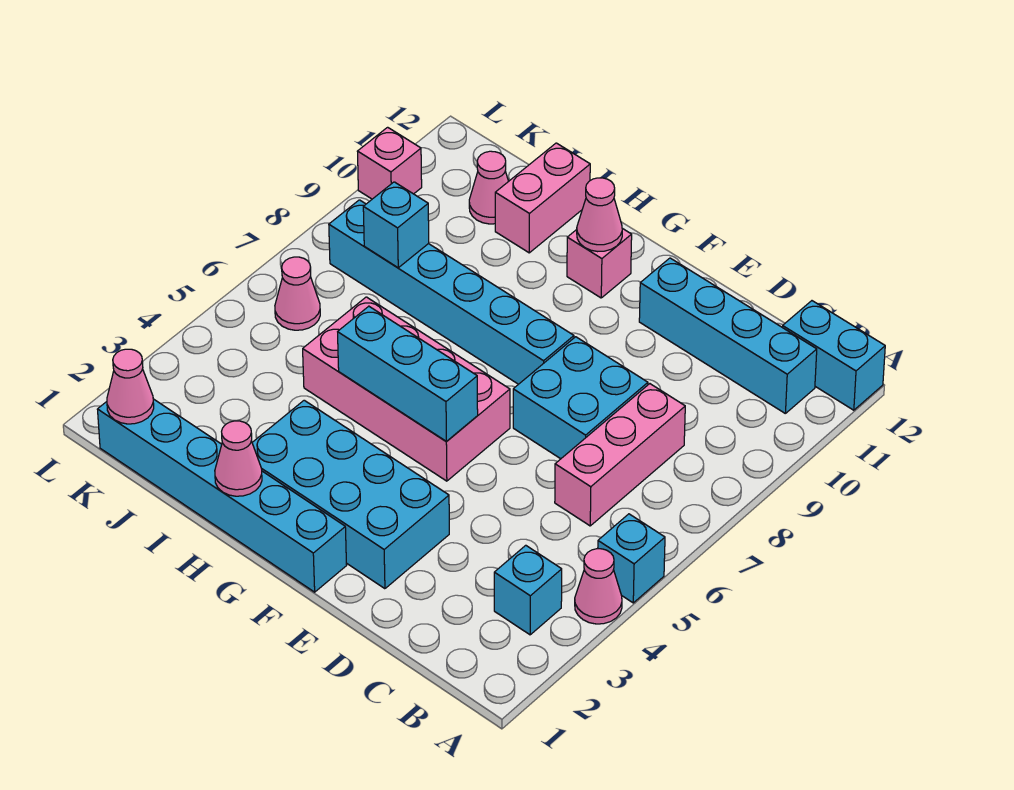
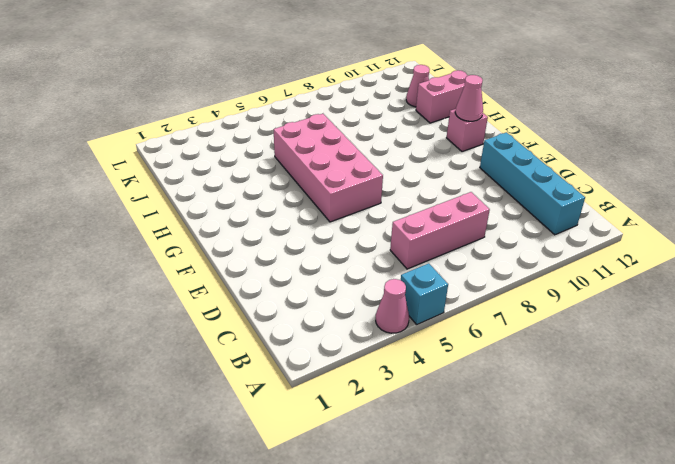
none -> cyan brick A12:B12 level 1
none -> cyan brick B3 level 1
none -> cyan brick D7:E8 level 1

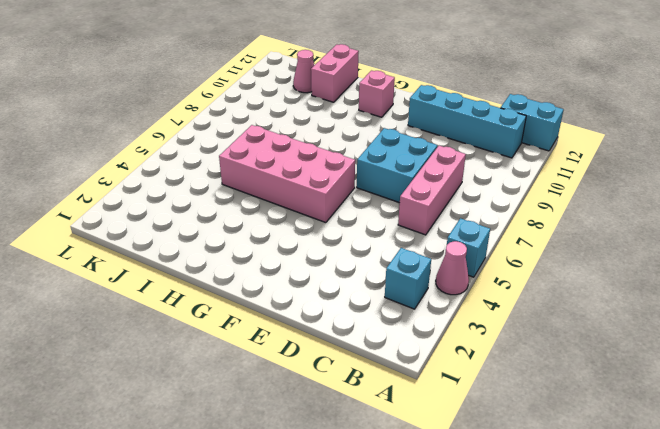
none -> cyan brick E2:H3 level 1
none -> cyan brick F1:K1 level 1
none -> cyan brick F8:K8 level 1

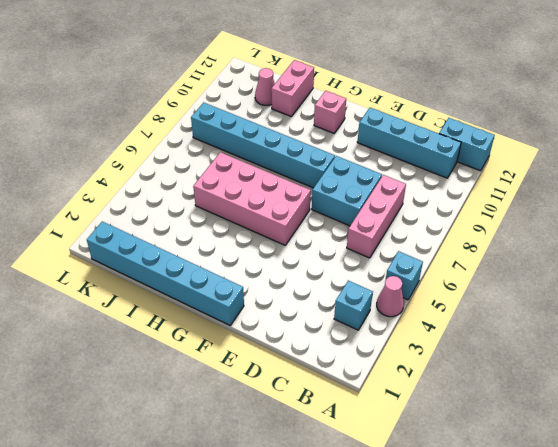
none -> cyan brick E2:H3 level 1
none -> pink cone K6 level 1
none -> pink brick L10 level 1

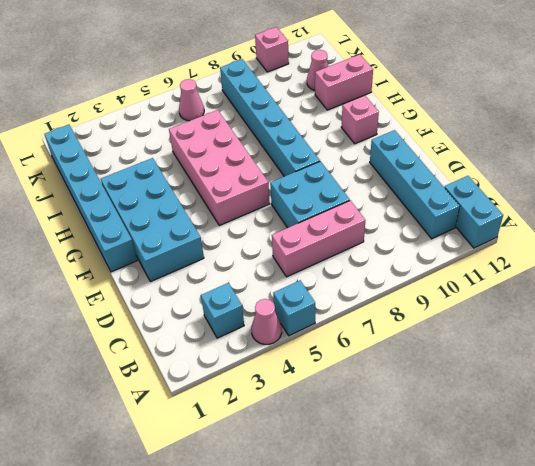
none -> cyan brick F5:H5 level 2
none -> pink cone G11 level 2
none -> pink cone H1 level 2

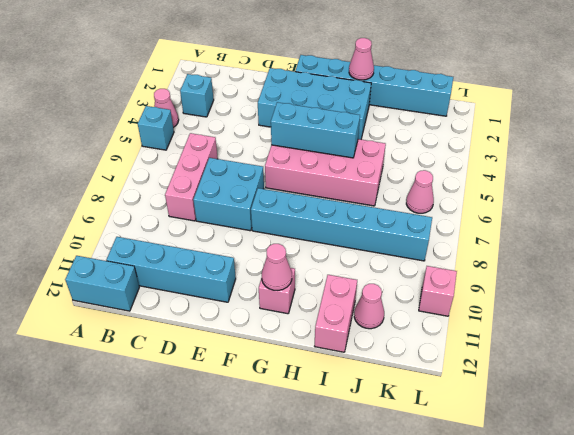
none -> cyan brick J8 level 2
none -> pink cone K1 level 2

